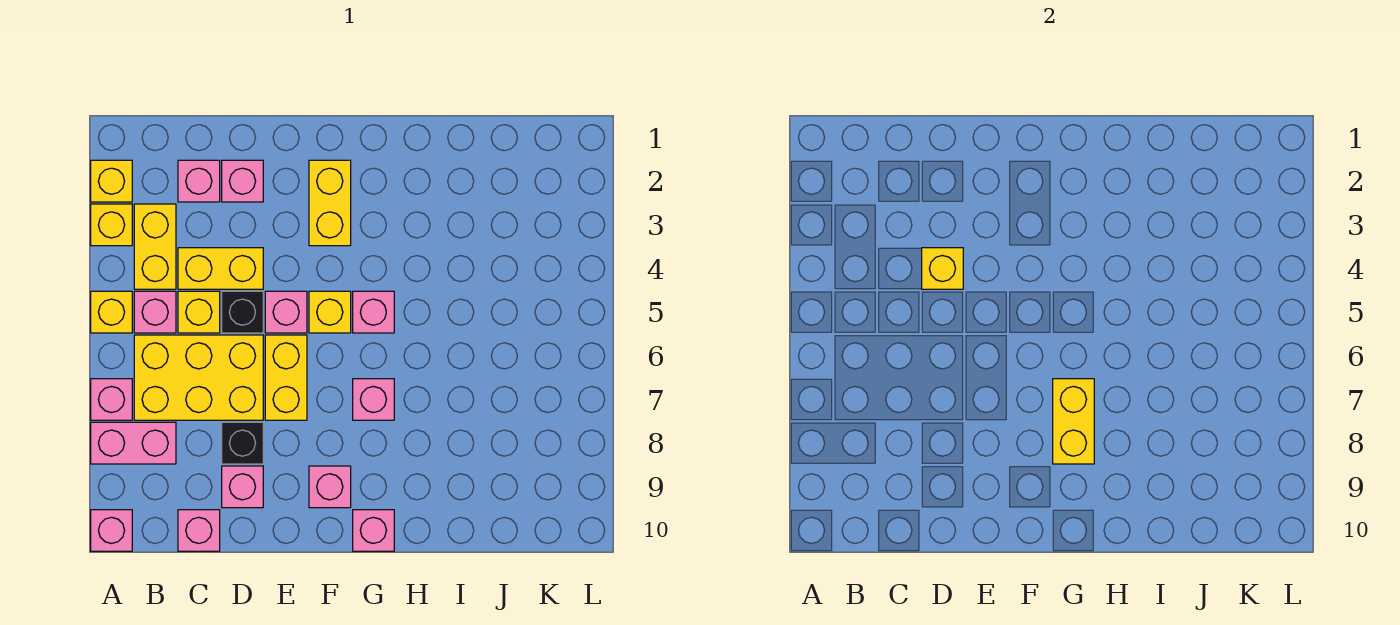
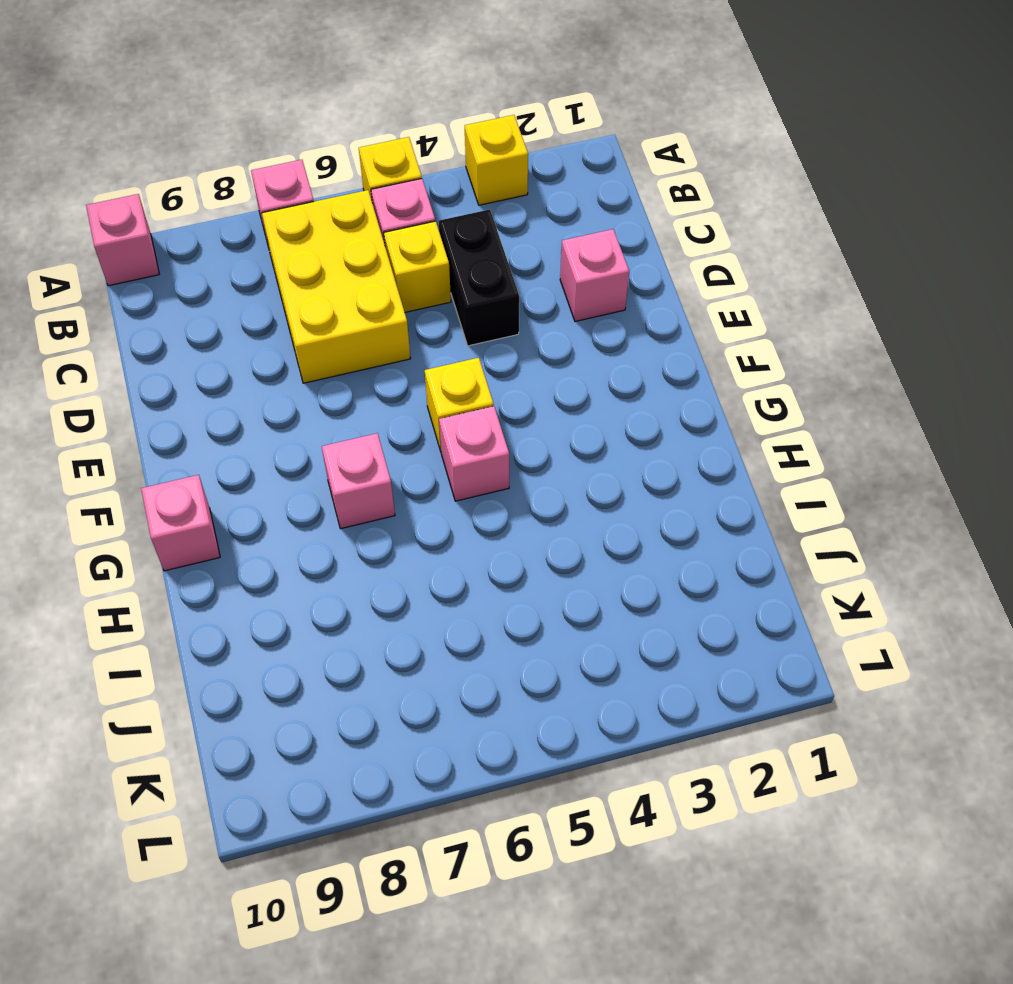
black brick C4:D4 level 1 -> yellow brick C4:D4 level 1
none -> yellow brick A2 level 1
none -> pink brick A8:B8 level 1
none -> yellow brick B3:B4 level 1

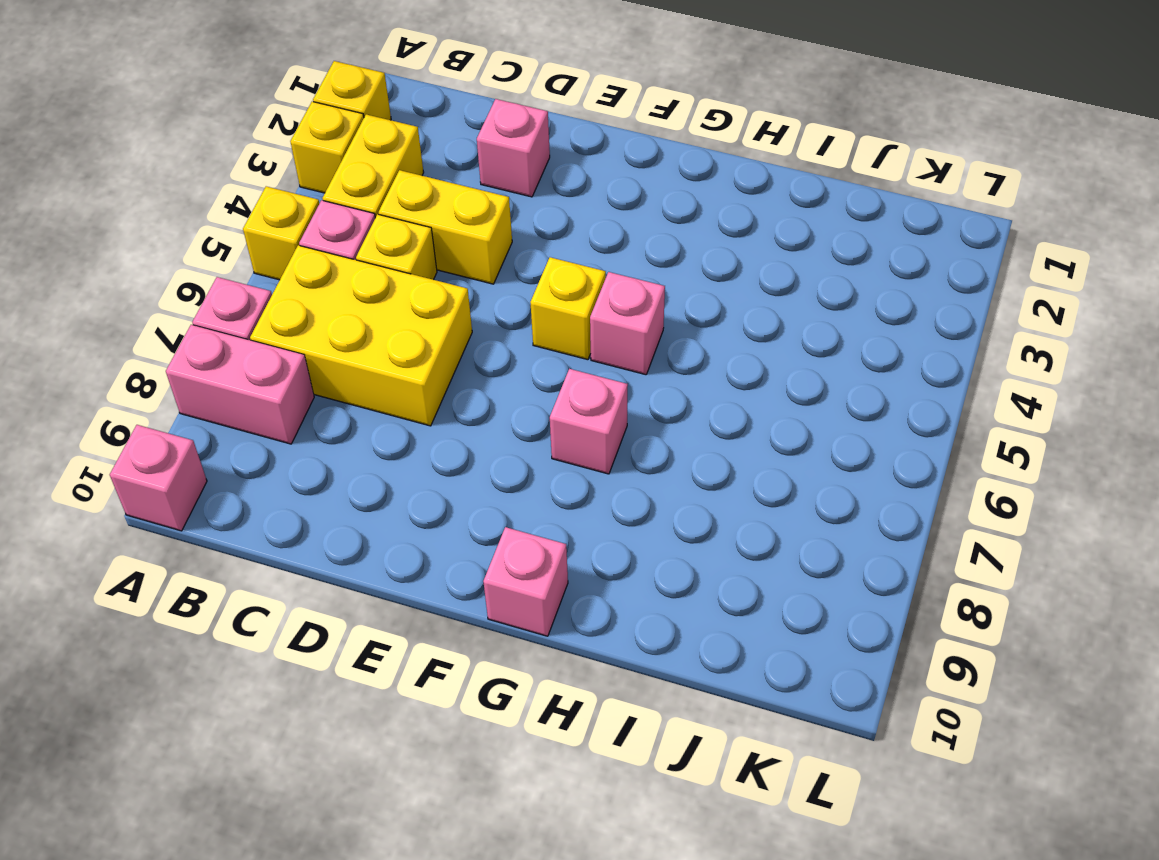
none -> pink brick C2 level 1
none -> pink brick C10 level 1
none -> black brick D5 level 1

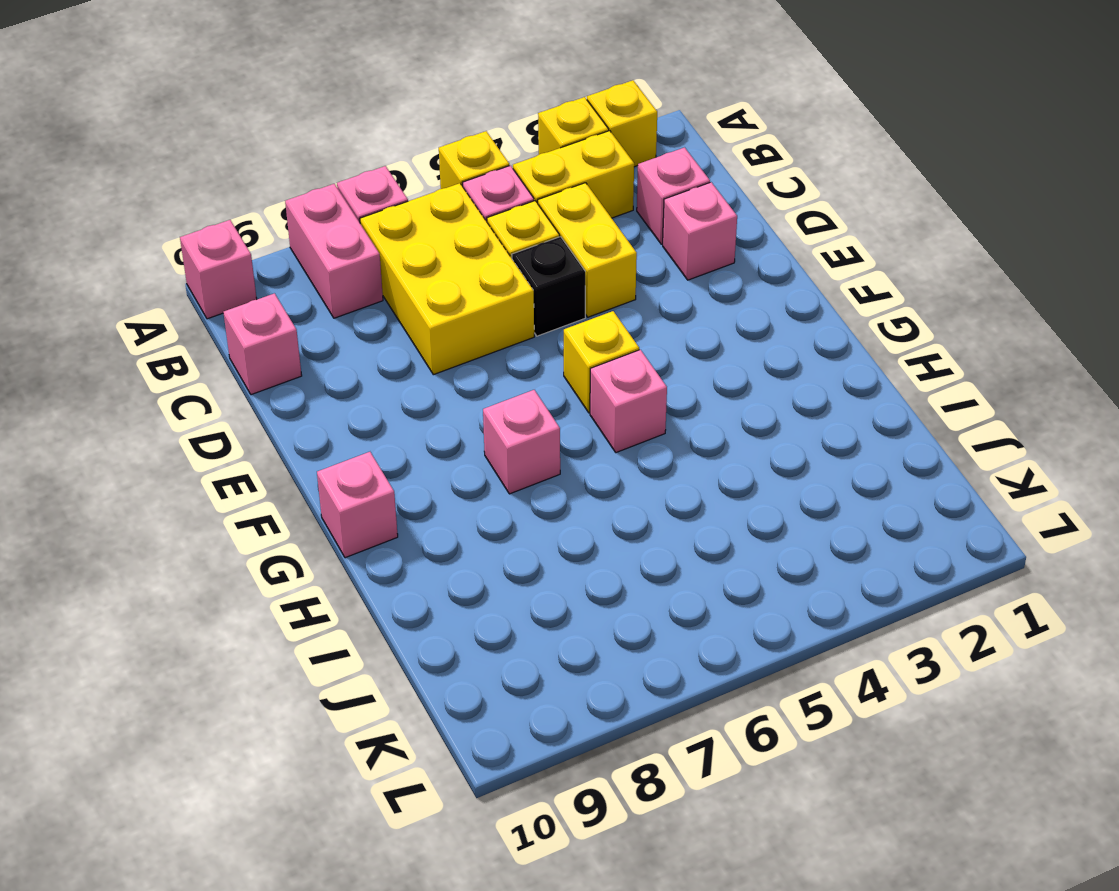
none -> black brick D8 level 1
none -> pink brick D9 level 1
none -> pink brick E5 level 1

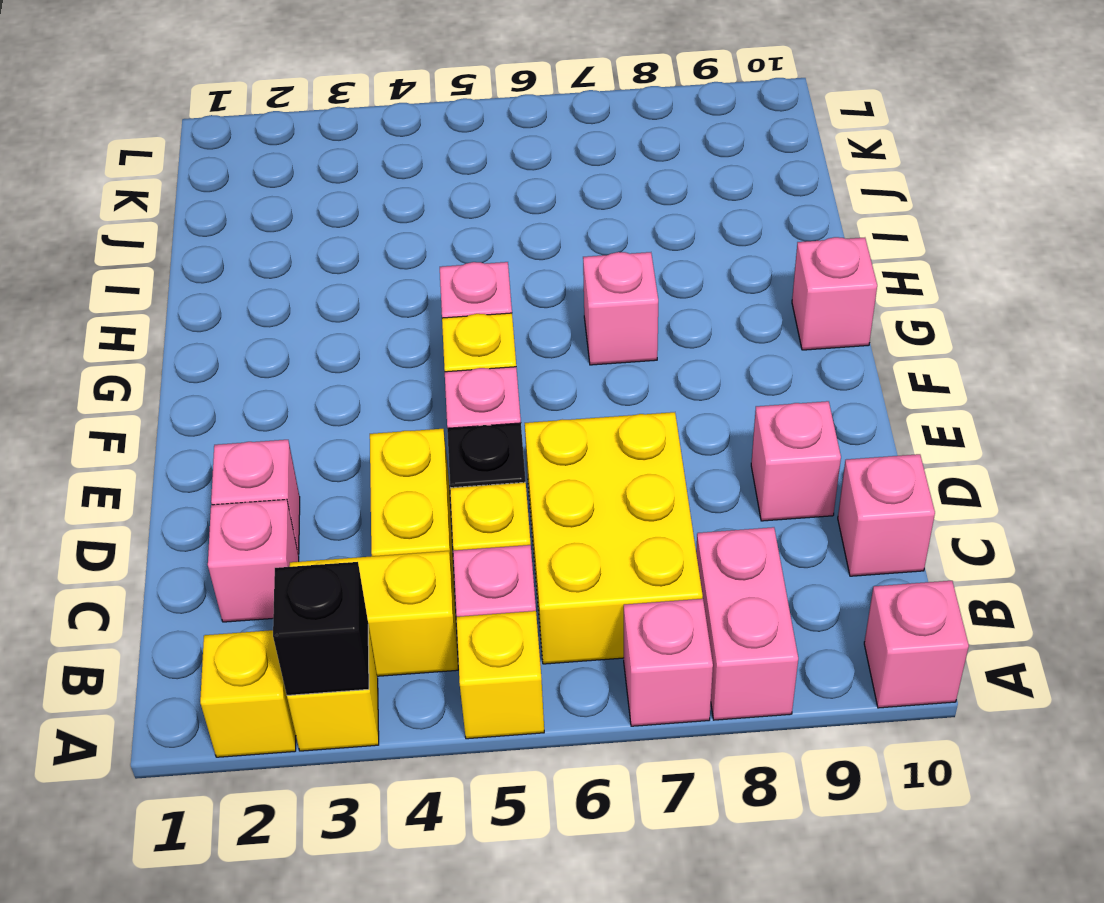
black brick A3 level 2 -> black brick D8 level 1
none -> yellow brick E6:E7 level 1
none -> yellow brick F2:F3 level 1
none -> pink brick F9 level 1

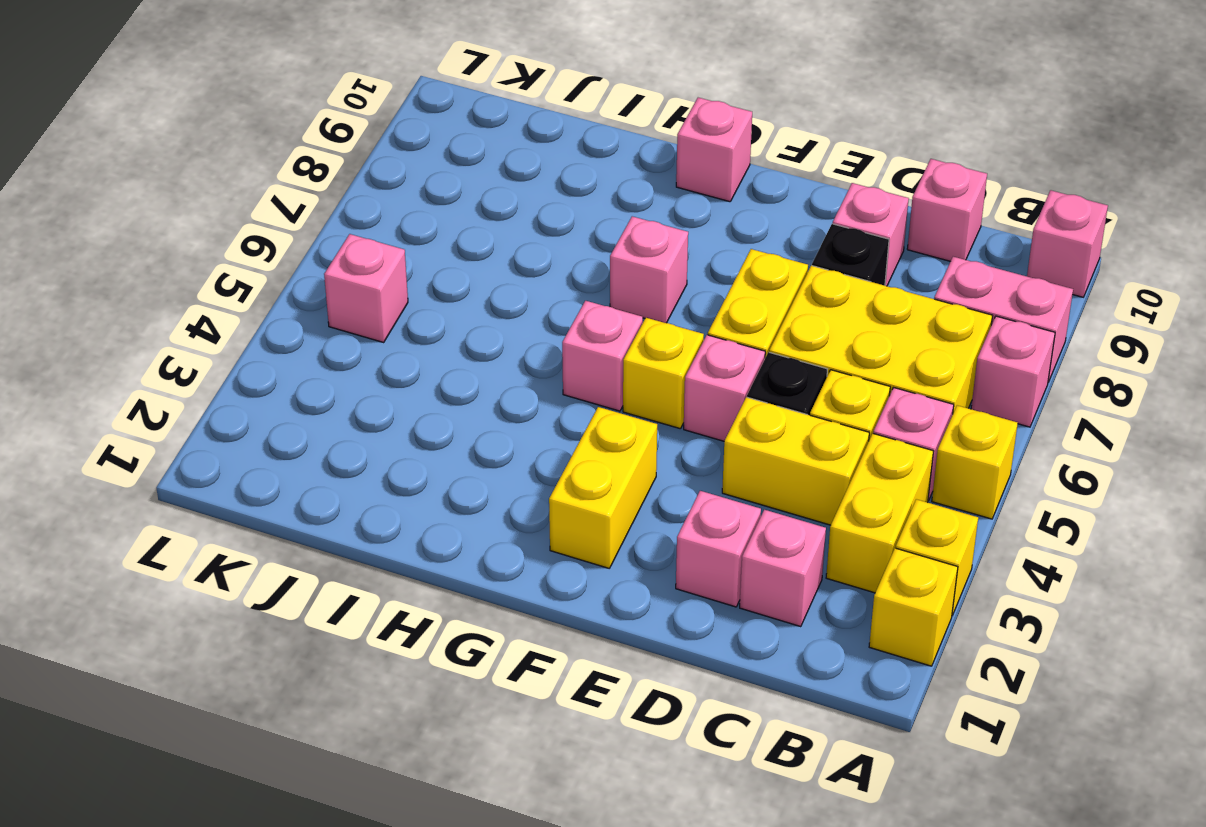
pink brick K5 level 1 -> pink brick F9 level 1
none -> yellow brick D4 level 2
none -> yellow brick G7:G8 level 2

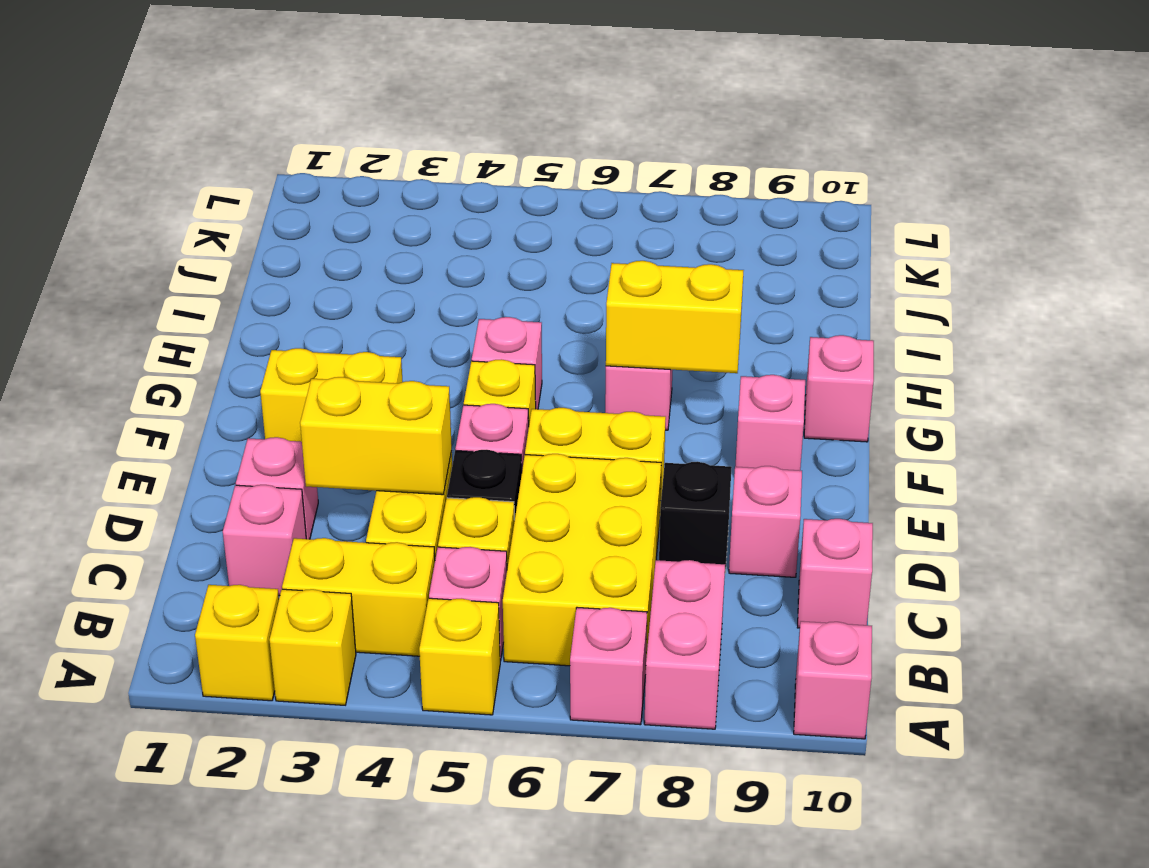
yellow brick D3:D4 level 2 -> yellow brick D4 level 2

